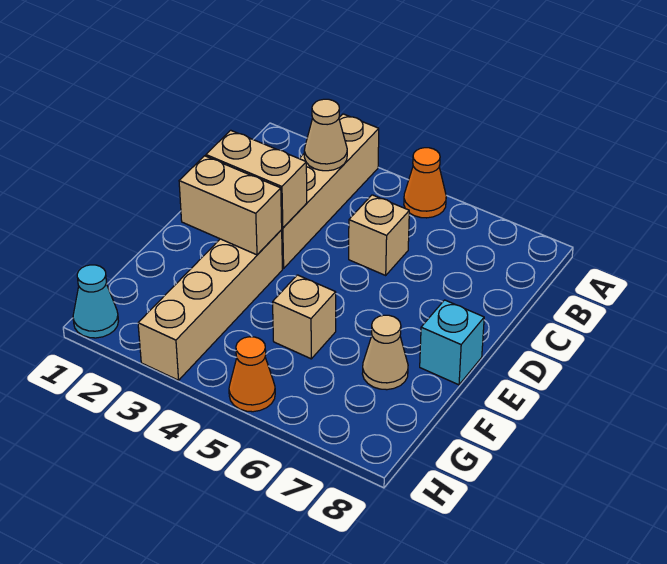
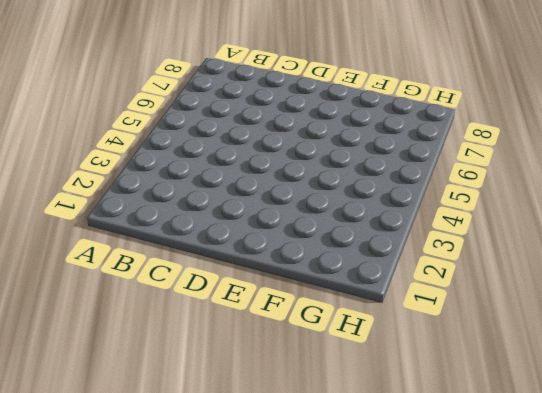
none -> tan brick A3:D3 level 1
none -> orange cone A5 level 1
none -> tan brick C5 level 1

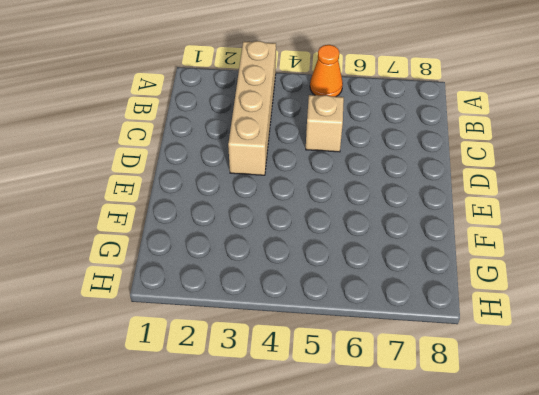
none -> tan brick E3:H3 level 1
none -> cyan brick E8 level 1
none -> tan brick F5 level 1

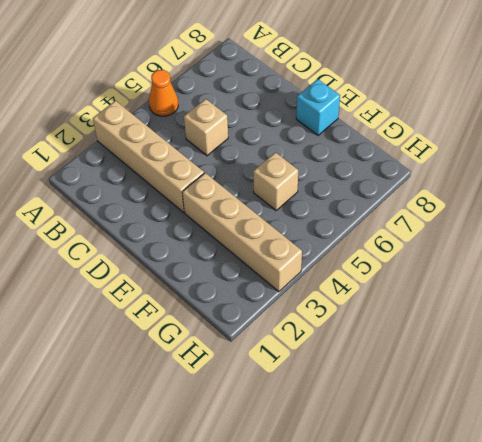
none -> tan cone F7 level 1
none -> cyan cone H1 level 1
none -> orange cone H5 level 1

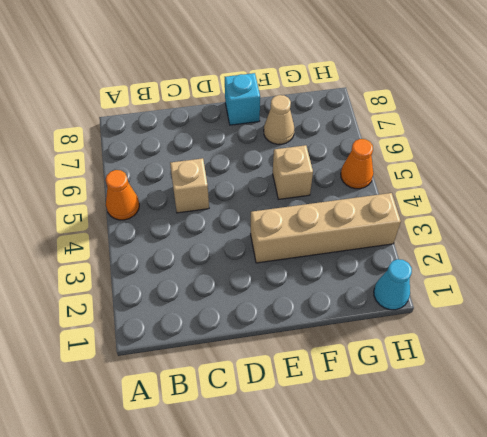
none -> tan brick A3:D3 level 1
none -> tan cone B3 level 2
none -> tan brick D2:D3 level 2

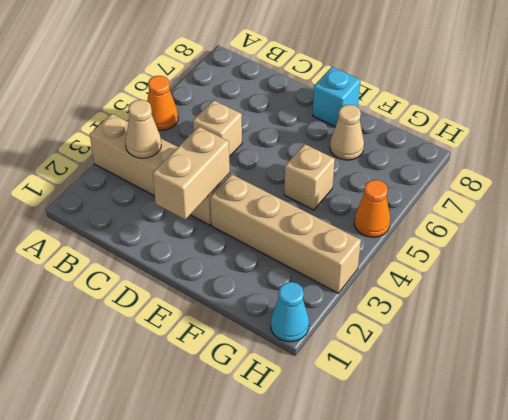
none -> tan brick E2:E3 level 2

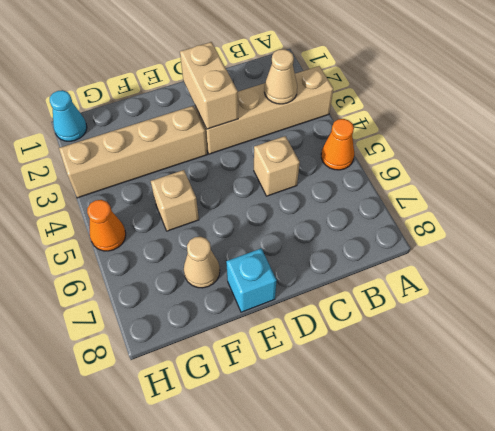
none -> tan brick E2:E3 level 2

